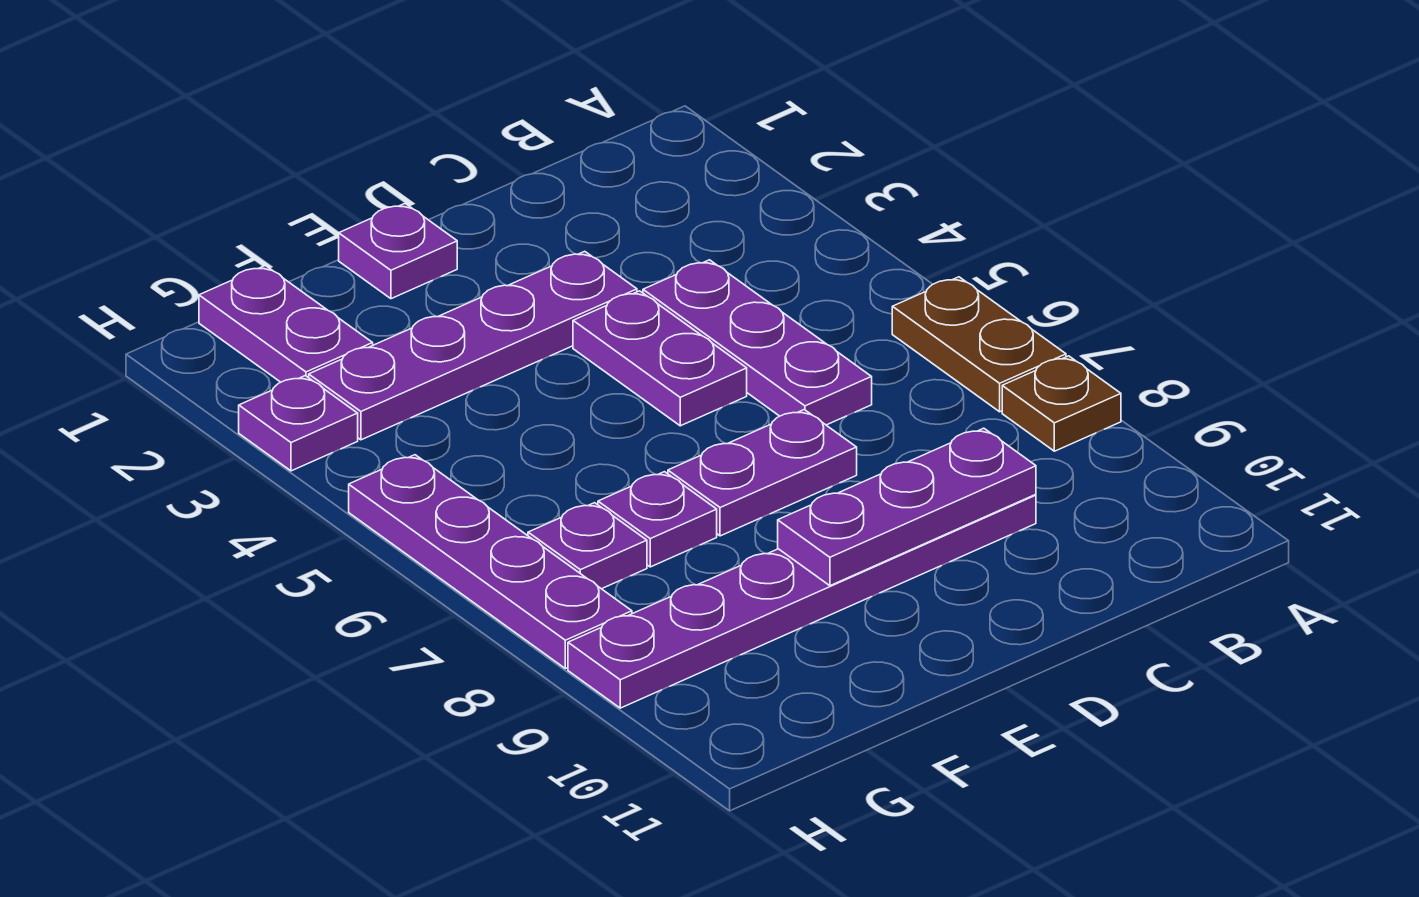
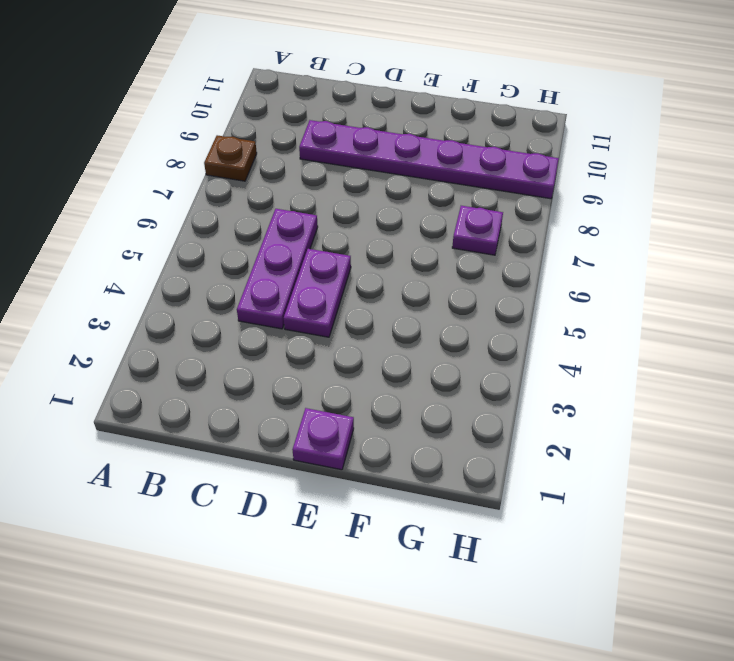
none -> brown plate A6:A7 level 1
none -> purple plate D3:G3 level 1
none -> purple plate D7:E7 level 1

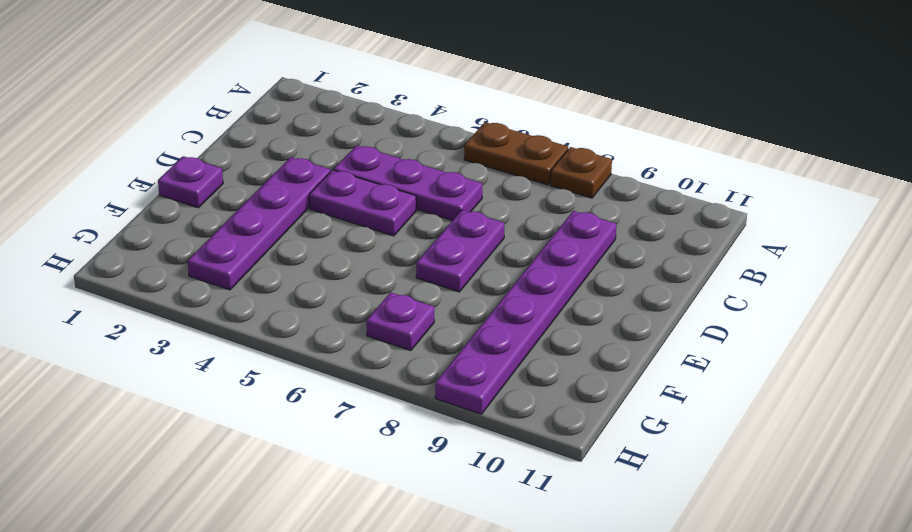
none -> purple plate F7 level 1
none -> purple plate G1:G2 level 1
none -> purple plate H3 level 1

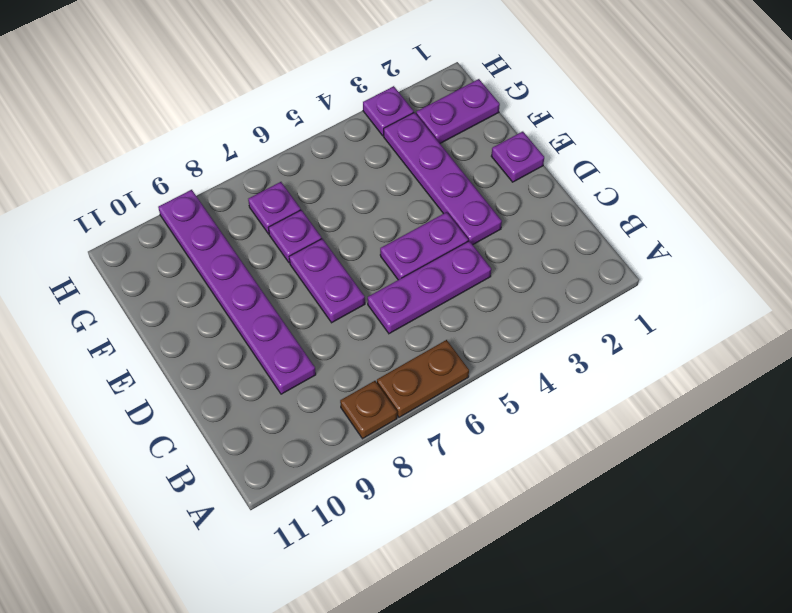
none -> purple plate H5:H8 level 1
none -> purple plate C9:E9 level 2

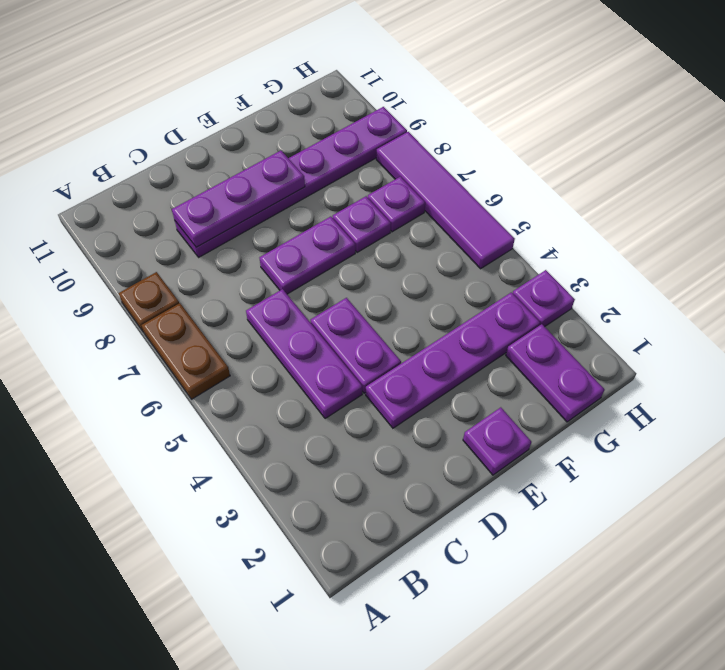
purple tile H5:H8 level 1 -> purple plate H5:H8 level 1

